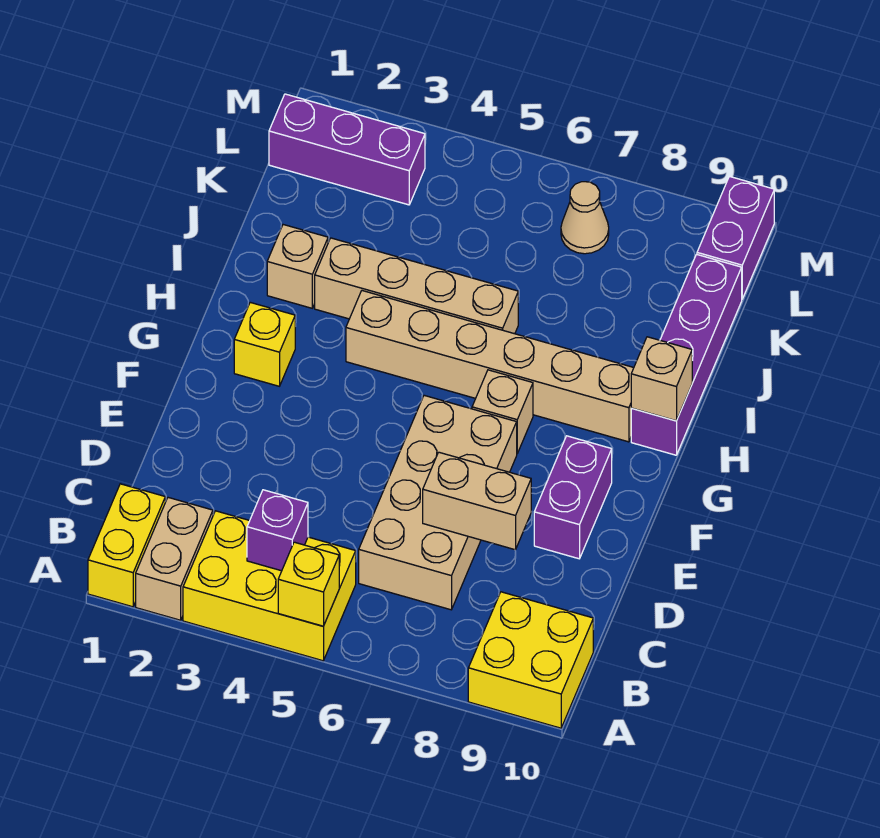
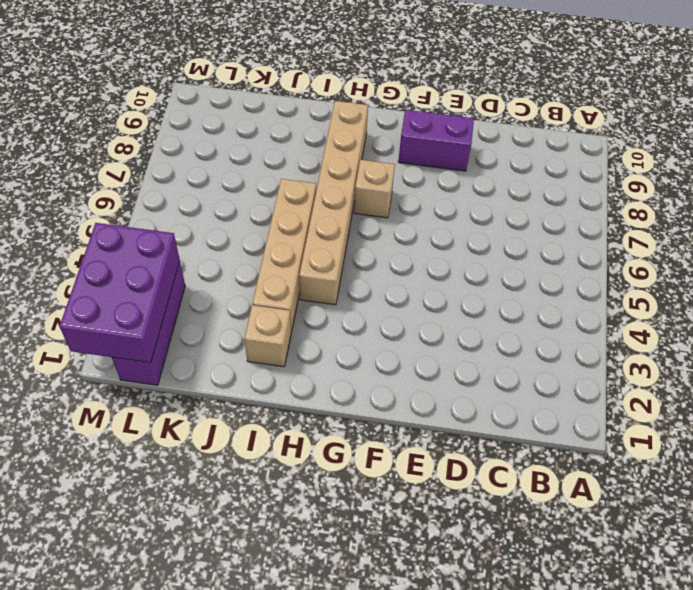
purple brick L1:M3 level 2 -> none
none -> yellow brick A1:B1 level 1
none -> tan brick A2:B2 level 1
none -> yellow brick A3:B5 level 1

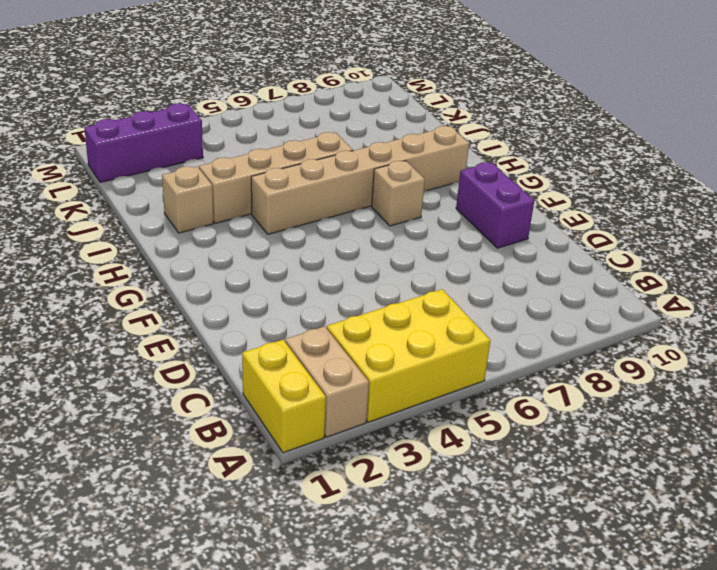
none -> yellow brick A9:B10 level 1
none -> tan brick C6:F7 level 1
none -> yellow brick G2 level 1

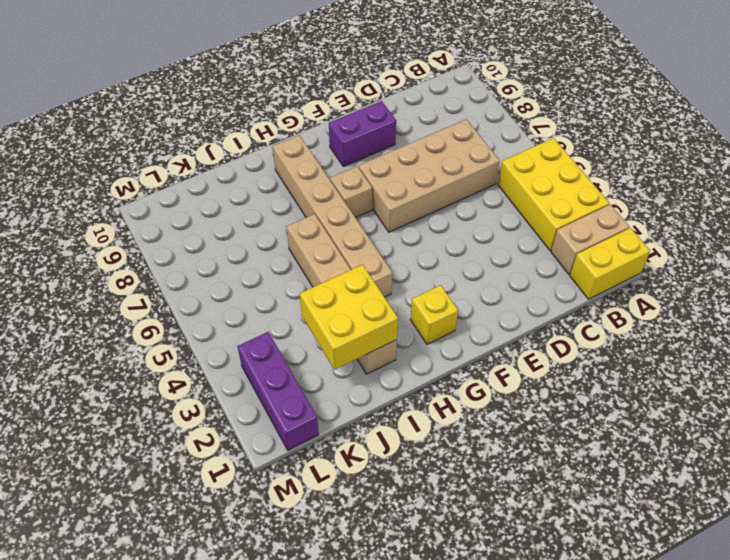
yellow brick I2:J3 level 2 -> yellow brick A9:B10 level 1
none -> purple brick H10:K10 level 1
none -> tan cone L7 level 1
none -> purple brick L10:M10 level 1

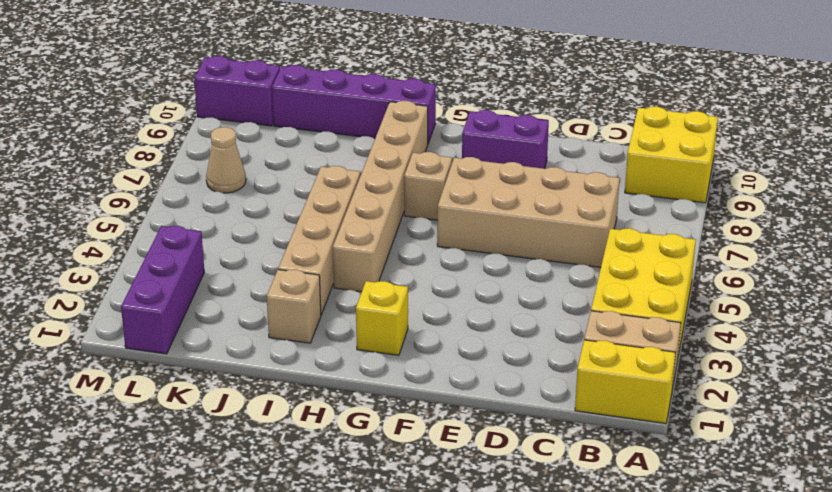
none -> yellow brick A5 level 2
none -> purple brick B4 level 2
none -> tan brick D7:D8 level 2

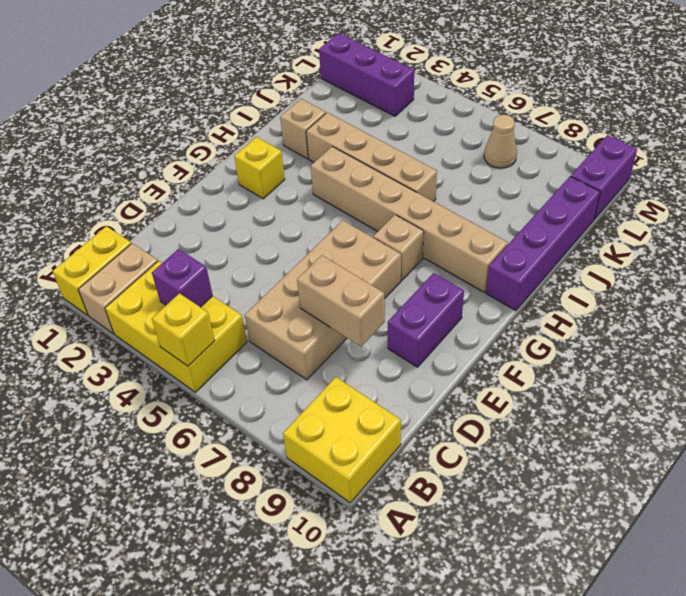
none -> tan brick H10 level 2

